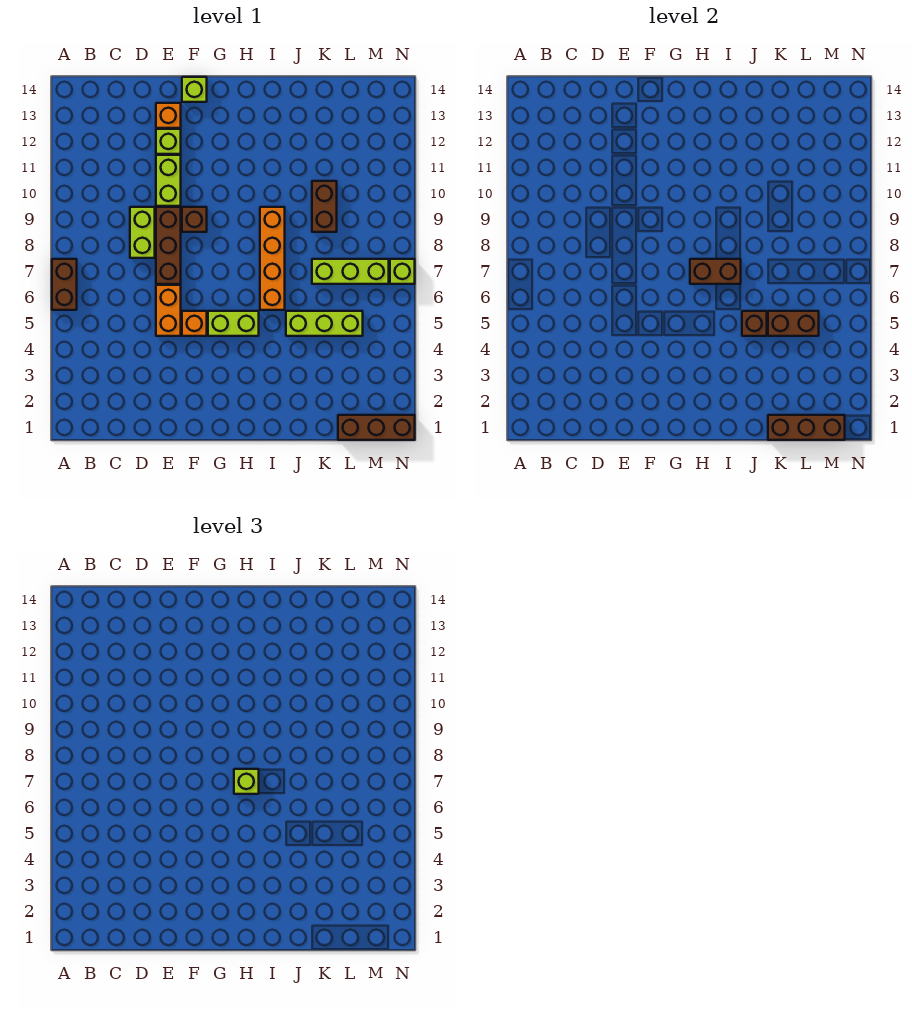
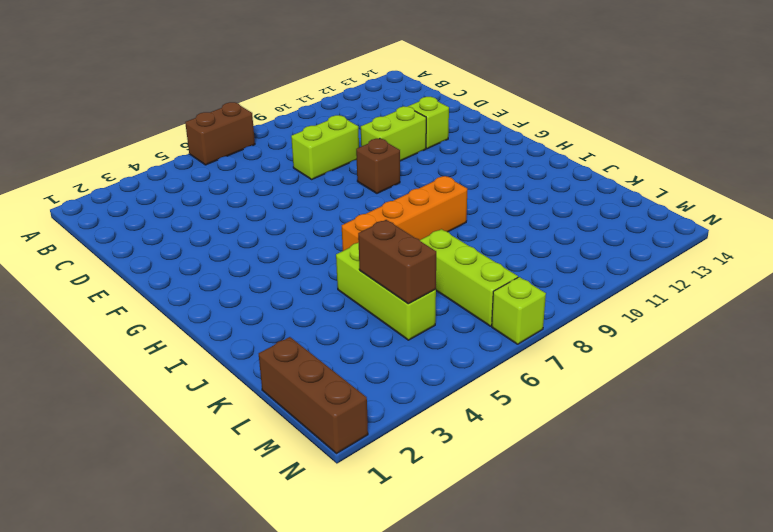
none -> orange brick E5:E6 level 1
none -> brown brick E7:E9 level 1
none -> orange brick E13 level 1

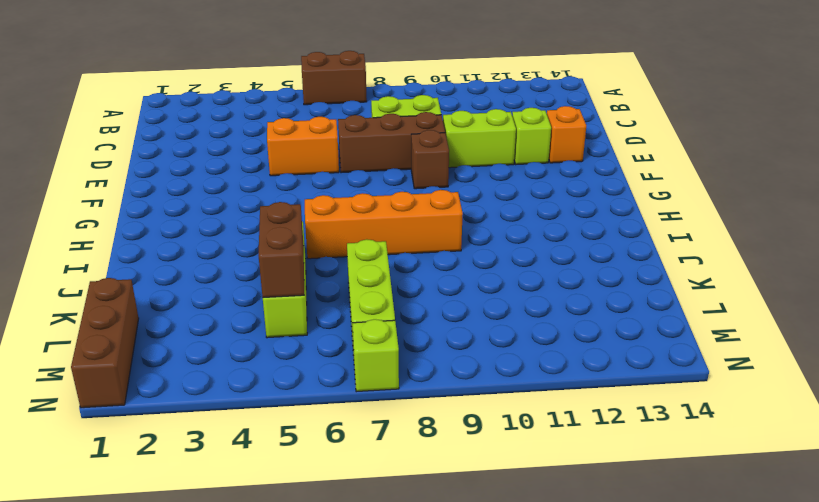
none -> orange brick F5 level 1
none -> lime brick F14 level 1
none -> lime brick G5:H5 level 1

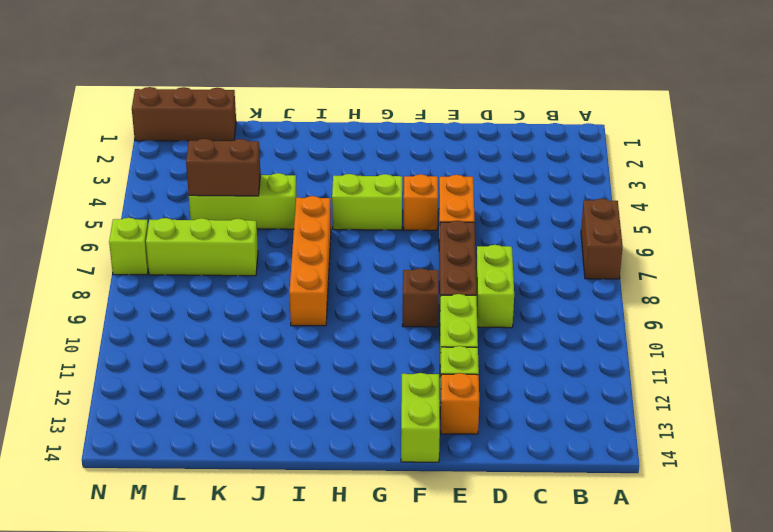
lime brick F13:F14 level 1 -> lime brick F14 level 1
none -> brown brick K9:K10 level 1
none -> brown brick H7:I7 level 2
none -> brown brick J5 level 2

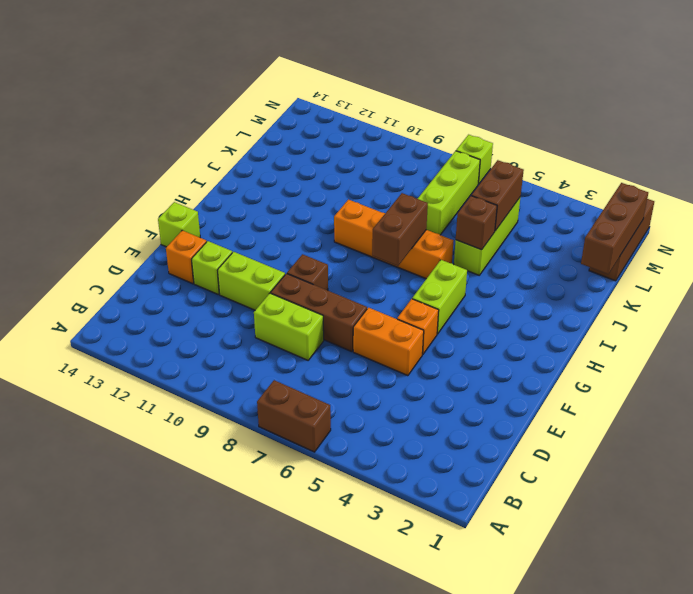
none -> brown brick K9:K10 level 1
none -> lime brick H7 level 3

